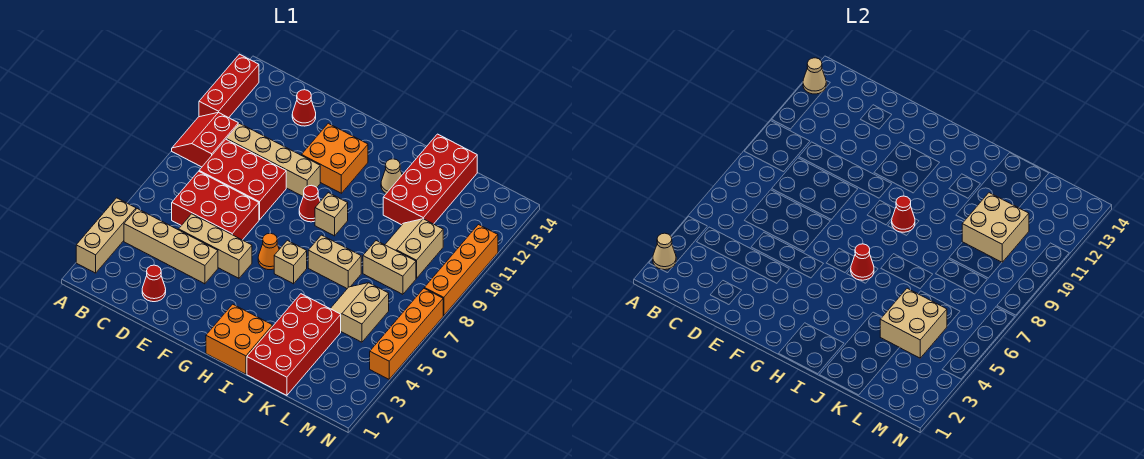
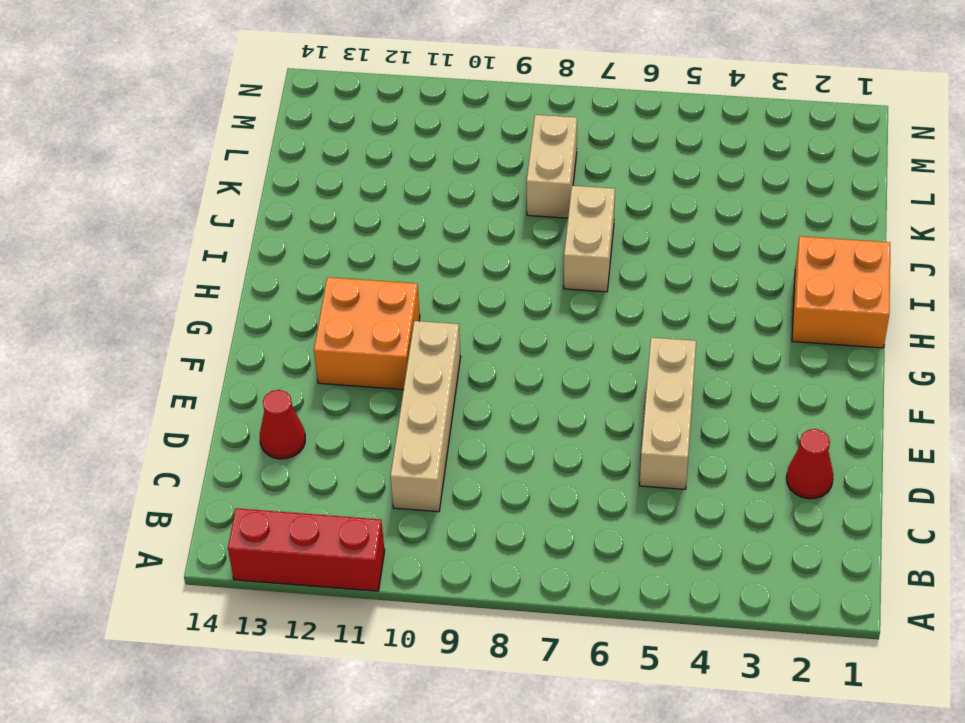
none -> tan brick A2:A4 level 1
none -> red slope A9:B10 level 1 top B
none -> tan brick B4:E4 level 1
none -> red brick C6:E7 level 1

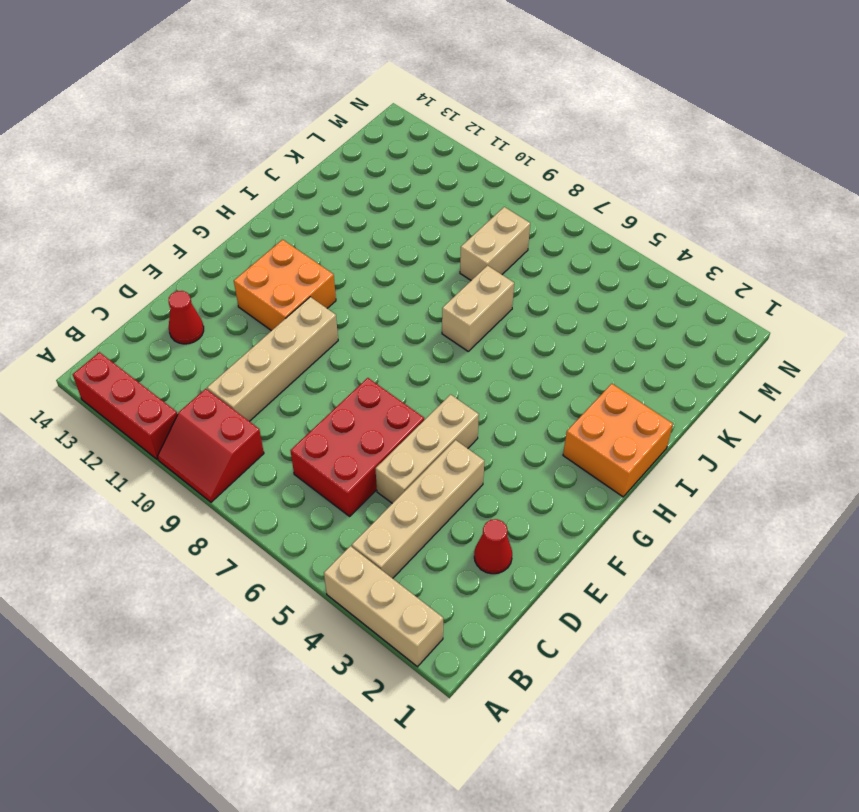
none -> red brick C8:E9 level 1
none -> orange cone G6 level 1
none -> red cone G9 level 1
none -> tan brick H6 level 1

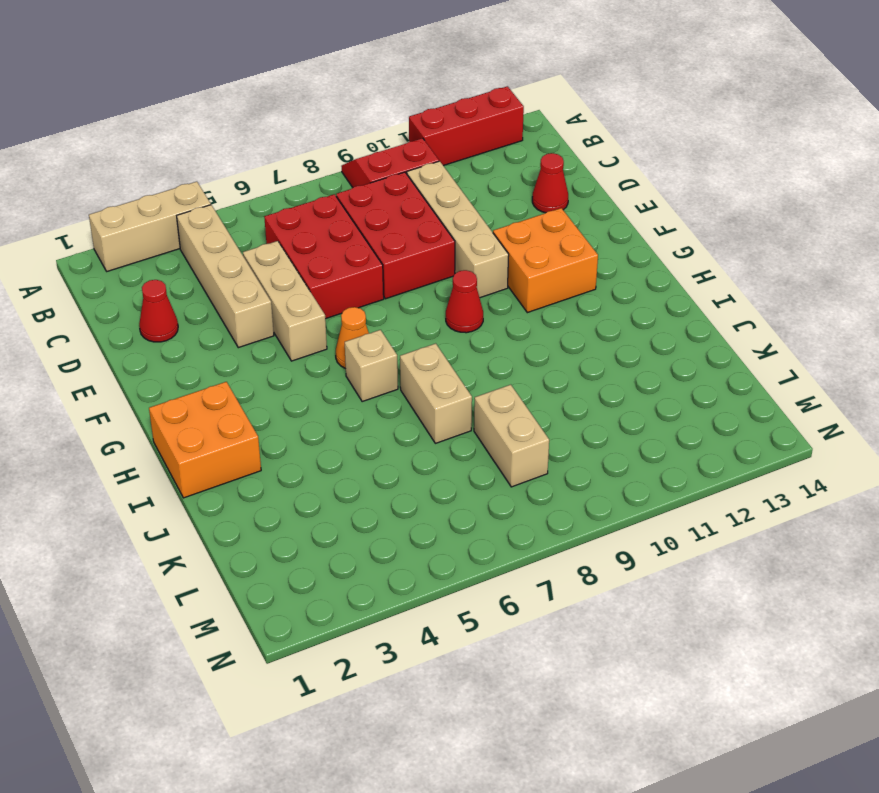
none -> tan brick H9 level 1
none -> tan cone I12 level 1
none -> red brick J1:K4 level 1
none -> red brick J11:K14 level 1

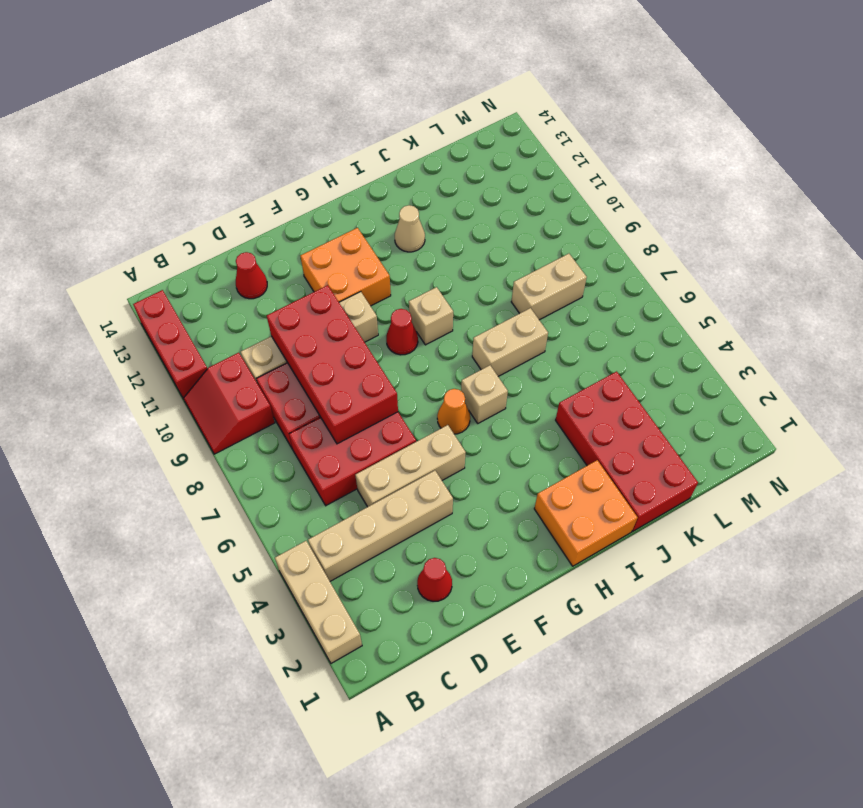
red brick D7:E10 level 2 -> red brick J11:K14 level 1
none -> tan slope K5:L6 level 1 top L
none -> tan slope K9:L10 level 1 top L
none -> orange brick N4:N7 level 1
none -> orange brick N8:N11 level 1

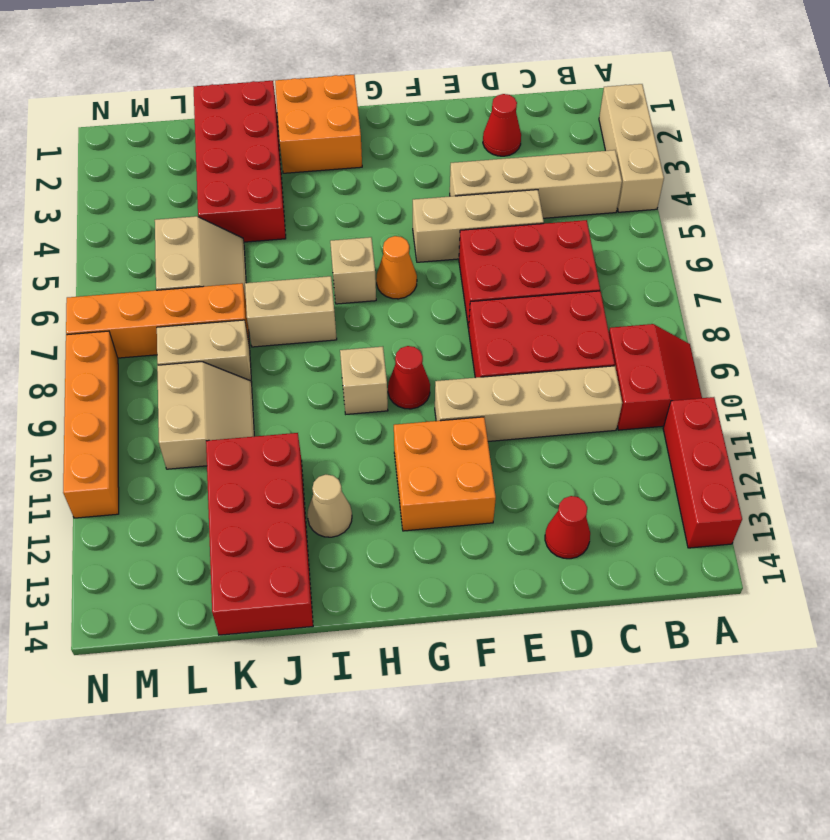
orange brick K7:N7 level 1 -> orange brick N4:N7 level 1
none -> tan cone A2 level 2
none -> tan cone A13 level 2
none -> red cone H6 level 2
none -> red cone H9 level 2

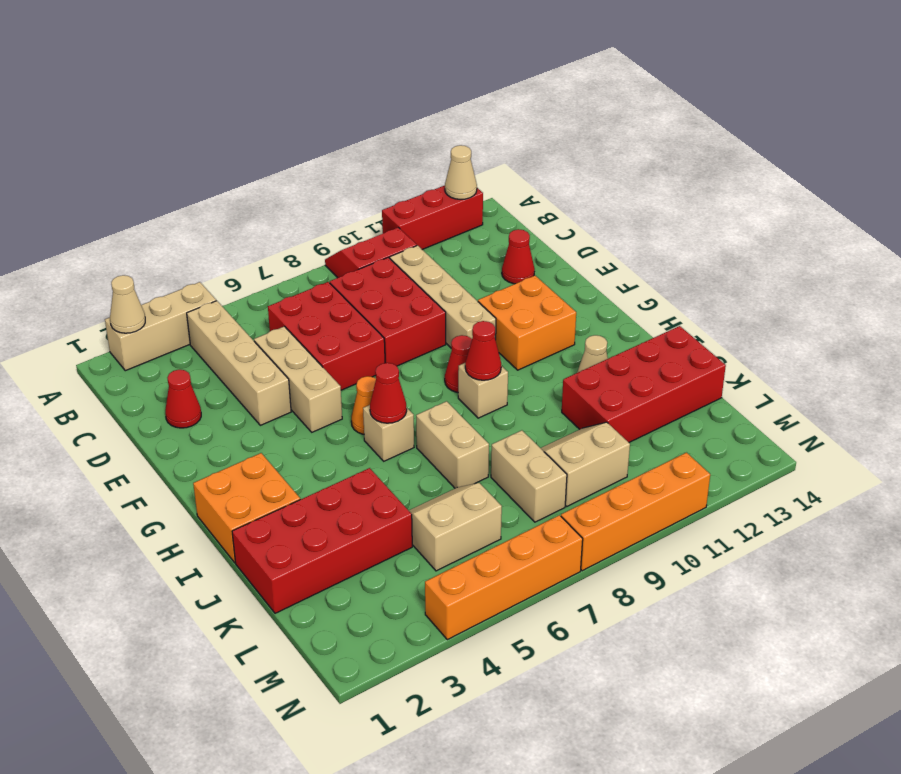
none -> tan brick K4:L5 level 2
none -> tan brick K10:L11 level 2

